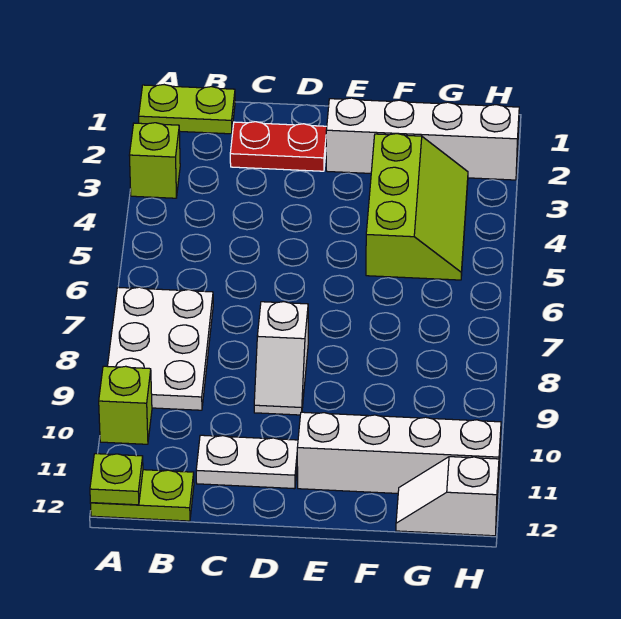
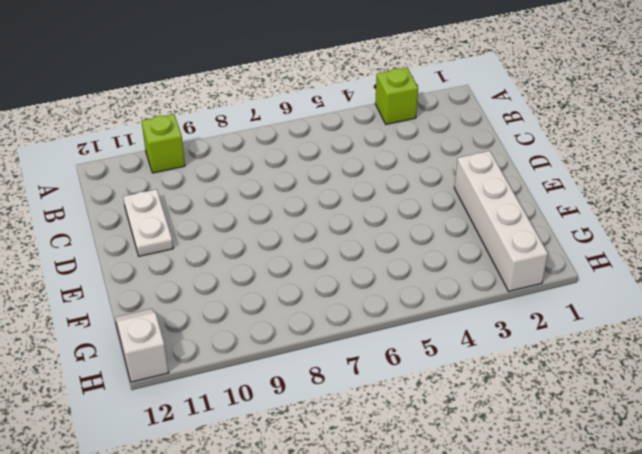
none -> lime plate A1:B1 level 1
none -> white plate A7:B9 level 1
none -> lime plate A12:B12 level 1

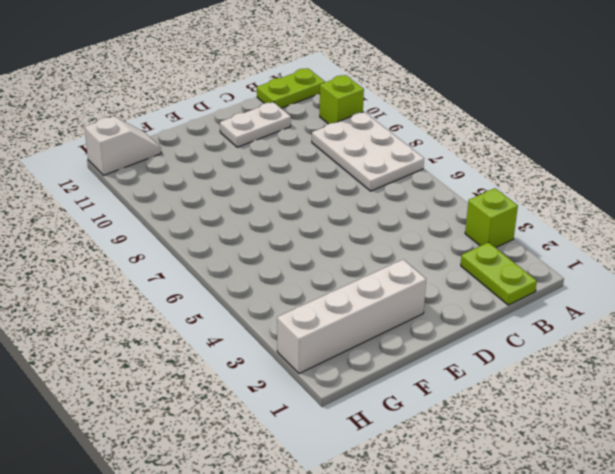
lime plate B1:B2 level 1 -> lime plate A1:B1 level 1
none -> red plate C2:D2 level 1
none -> white slope D8:D9 level 1 top 8
none -> white brick E11:H11 level 1

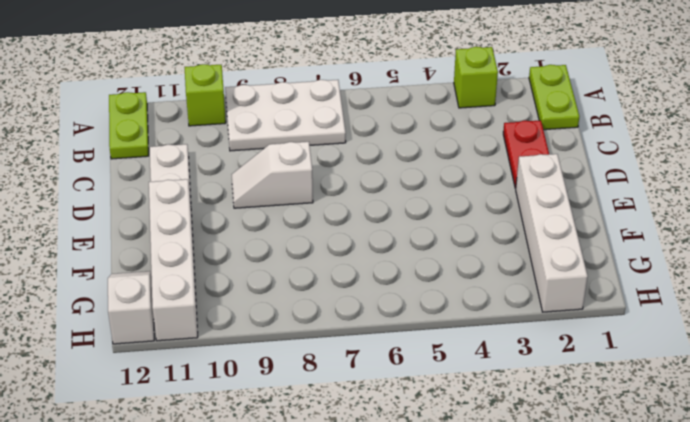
none -> lime slope F3:G5 level 1 top F
none -> lime plate A12 level 2

